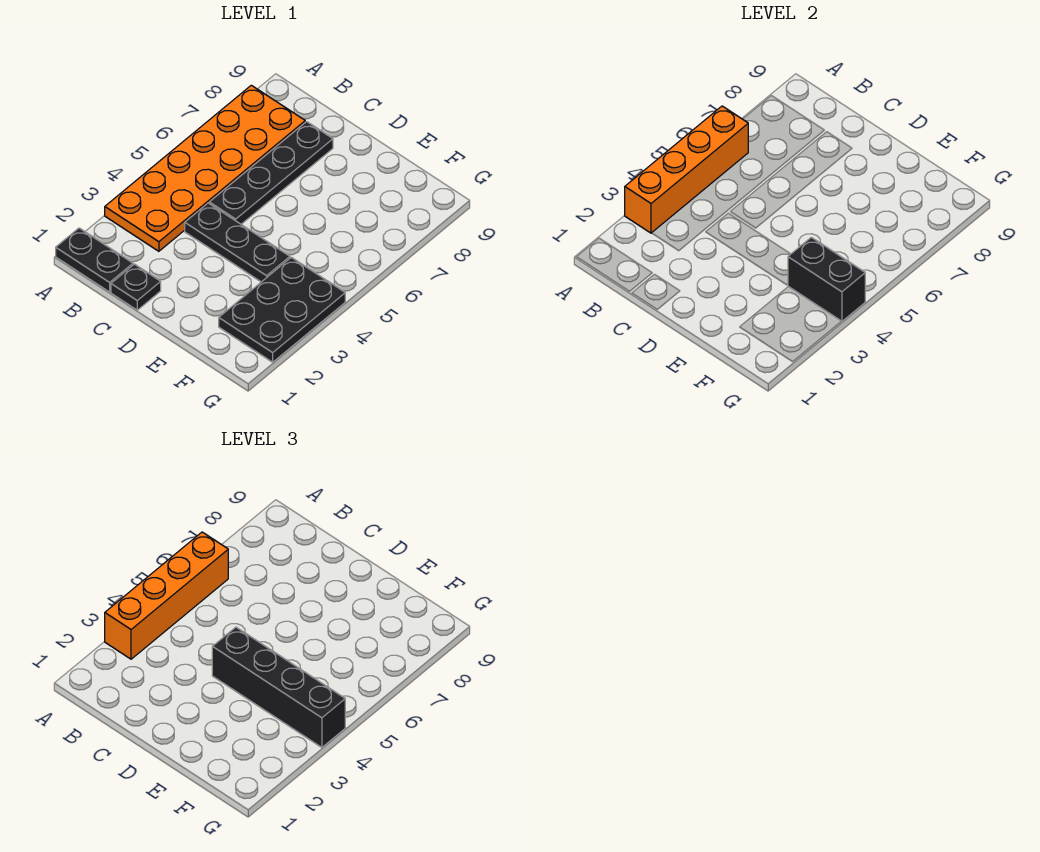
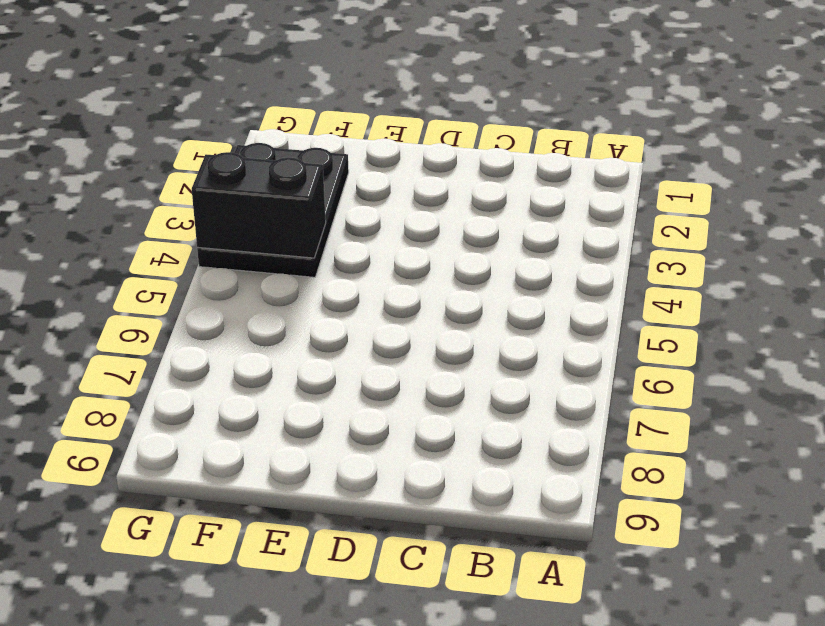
none -> black plate A1:B1 level 1
none -> orange plate A3:B8 level 1

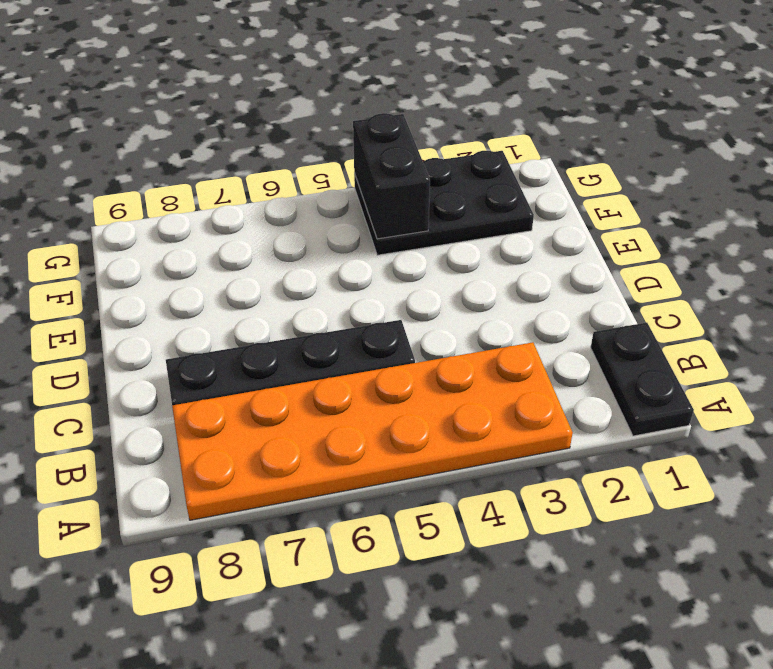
none -> black plate C1 level 1
none -> black plate C4:E4 level 1

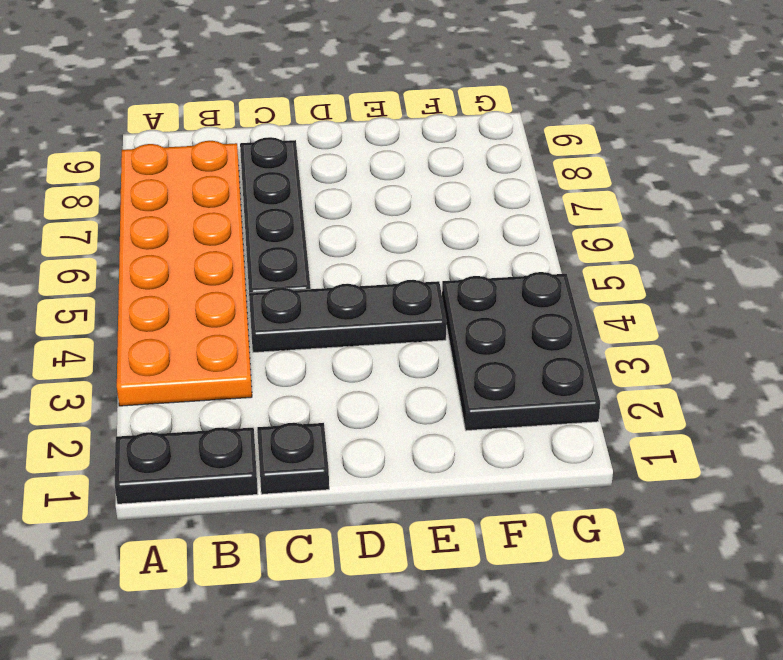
none -> orange brick A3:A6 level 2
none -> black brick F4:G4 level 2

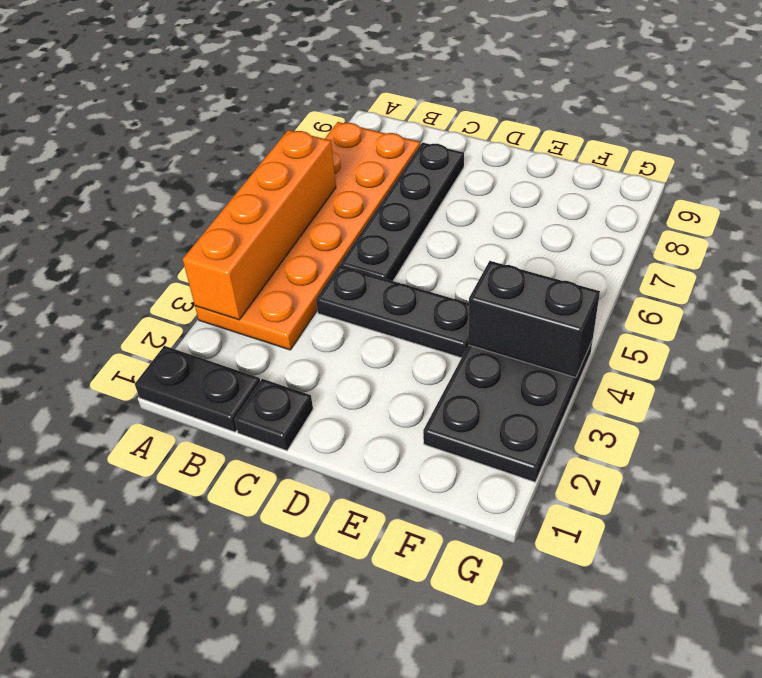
none -> orange brick A3:A6 level 3
none -> black brick D4:G4 level 3

